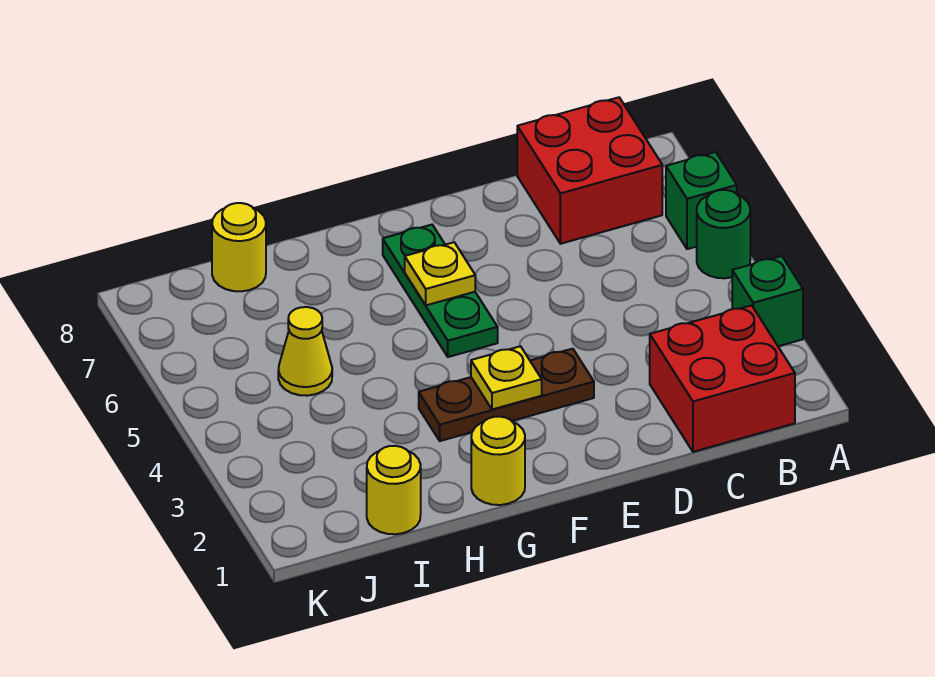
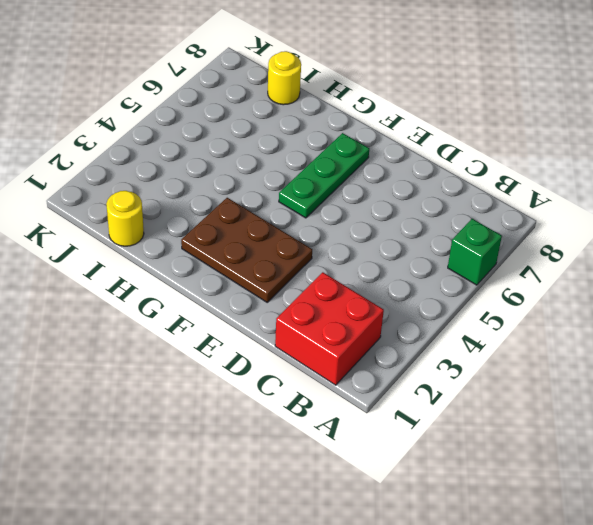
brown plate E2:G3 level 1 -> brown plate E3:G3 level 1
none -> green brick A3 level 1
none -> green round brick A5 level 1
none -> red brick B7:C8 level 1

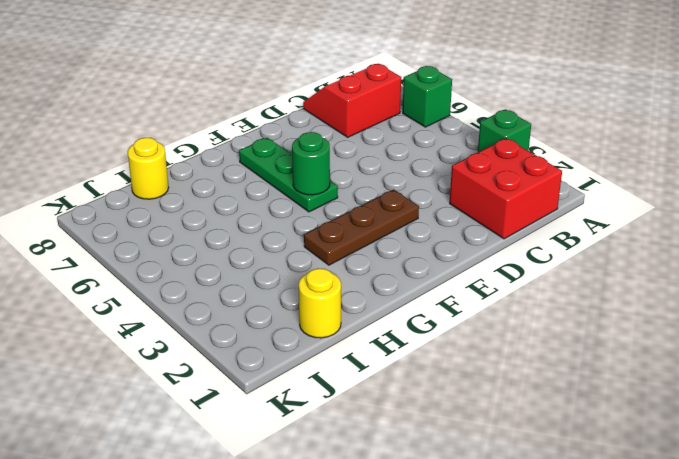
red slope B7:C8 level 1 top 7 -> red brick B7:C8 level 1
green round brick F5 level 2 -> green round brick A5 level 1
none -> yellow round brick G1 level 1
none -> yellow cone I5 level 1
none -> yellow plate F3 level 2

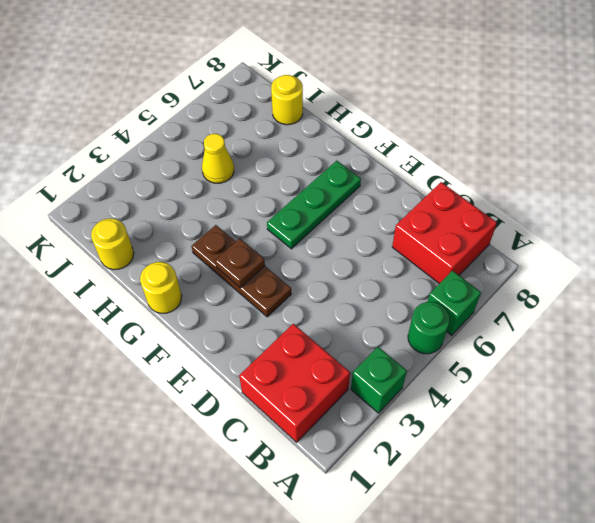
brown plate F3 level 2 -> yellow plate F3 level 2
none -> yellow plate F6 level 2

